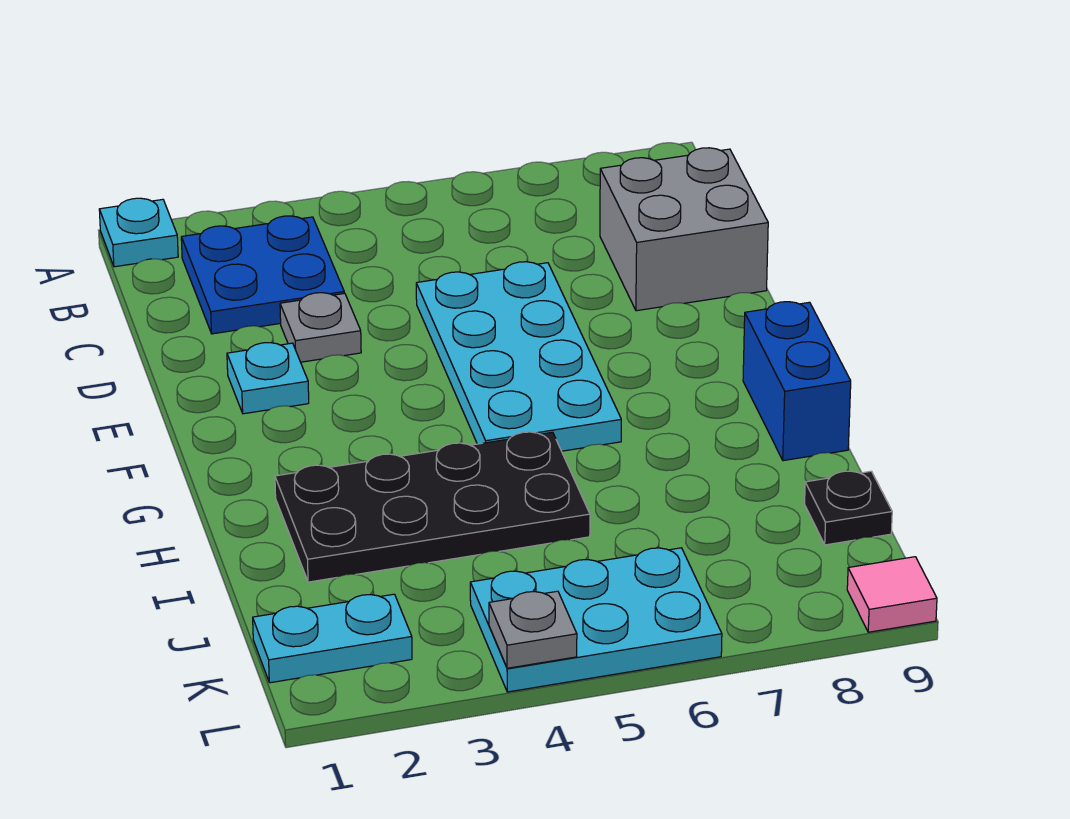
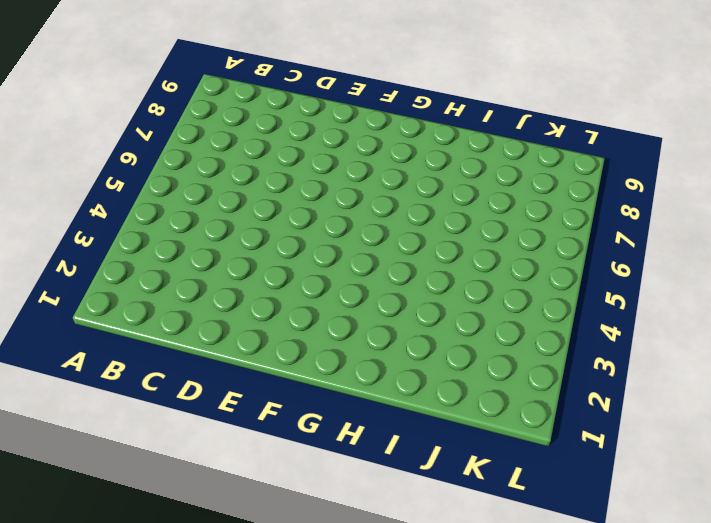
none -> cyan plate A1 level 1
none -> blue plate B2:C3 level 1
none -> grey brick C8:D9 level 1

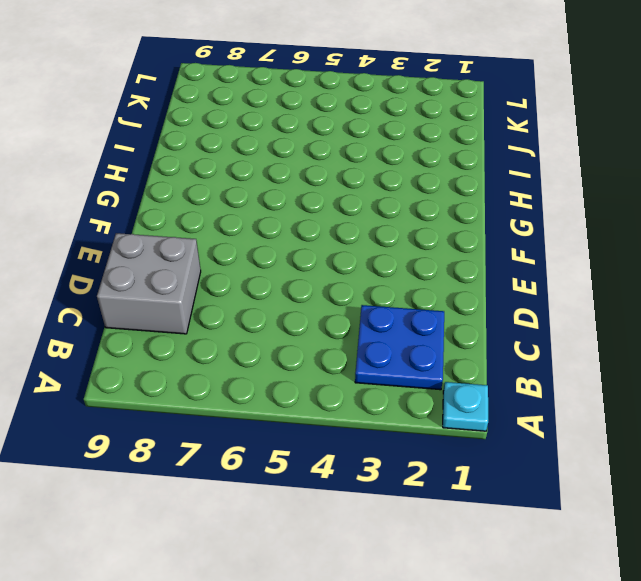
none -> grey plate D3 level 1
none -> cyan plate D5:G6 level 1
none -> cyan plate E2 level 1

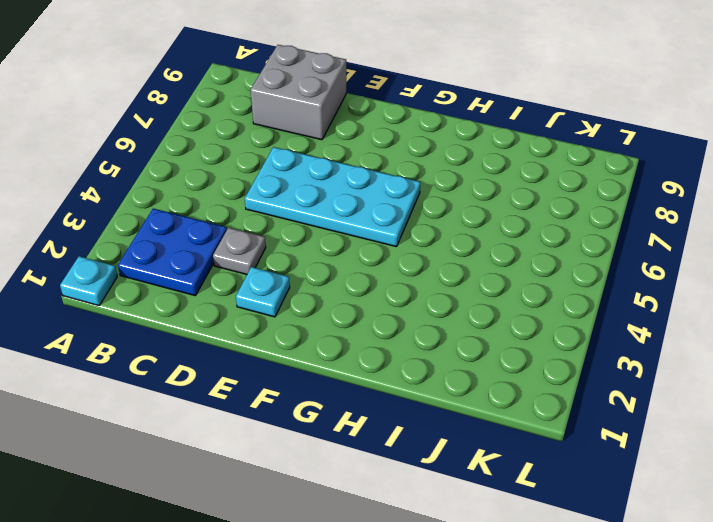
none -> blue brick G9:H9 level 1
none -> black plate H2:I5 level 1
none -> black plate J9 level 1

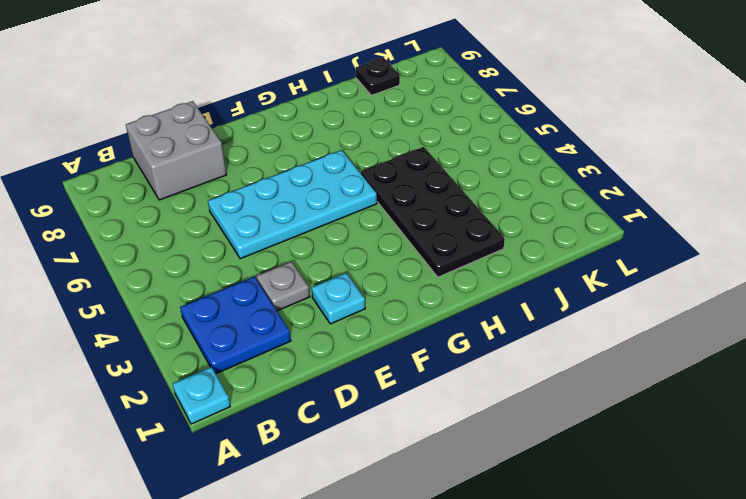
none -> blue brick G9:H9 level 1
none -> cyan plate K1:K2 level 1
none -> cyan plate K4:L6 level 1

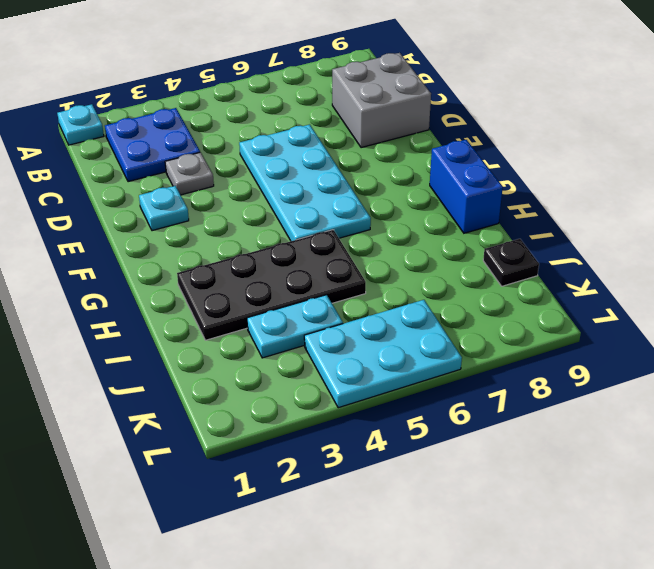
cyan plate J3:J4 level 1 -> cyan plate K1:K2 level 1
none -> pink tile L9 level 1
none -> grey plate L4 level 2

